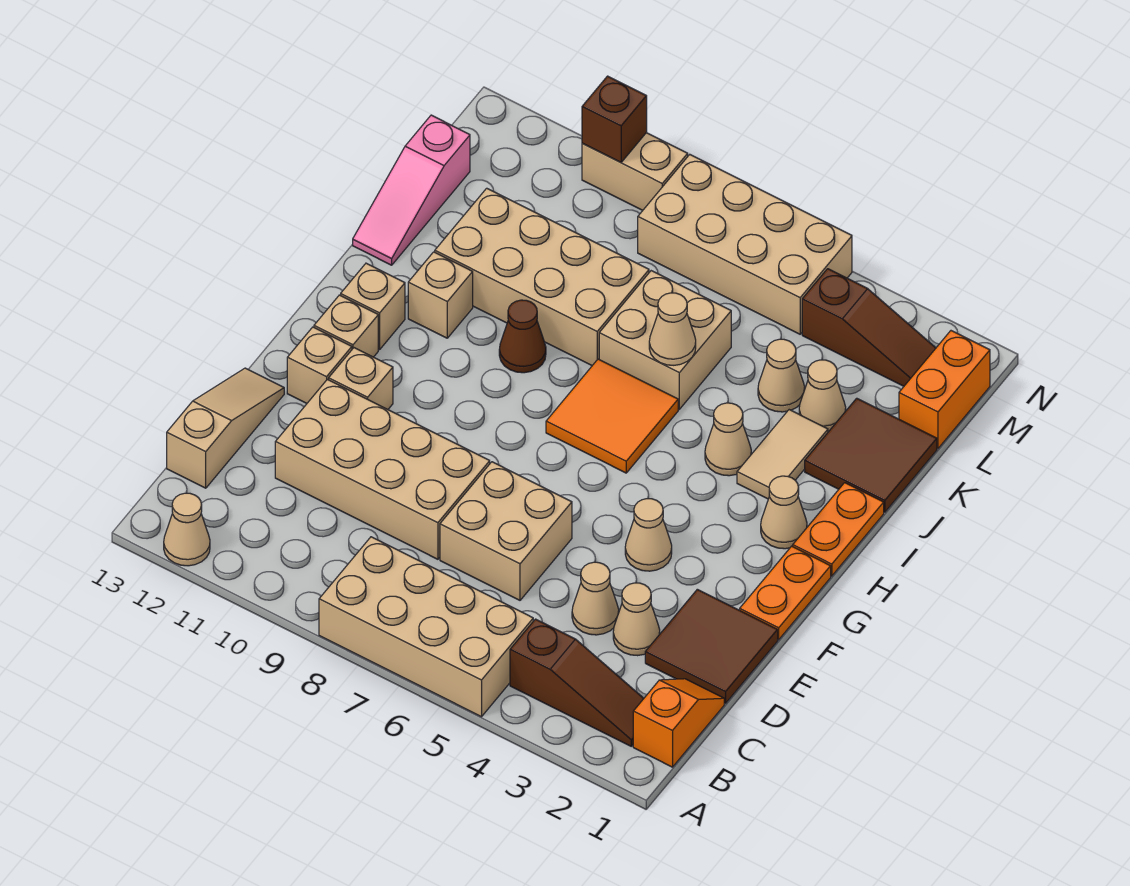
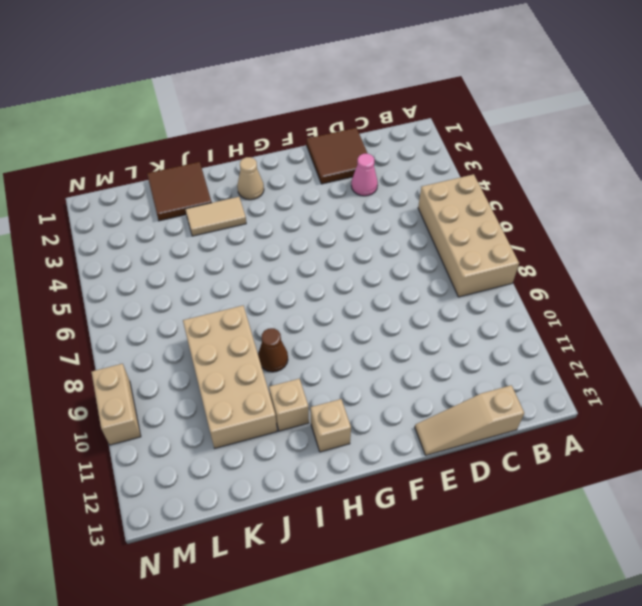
pink cone D3 level 1 -> tan cone D3 level 1
none -> tan cone A12 level 1
none -> orange slope B1:C1 level 1 top B
none -> brown slope B2:B4 level 1 top 4
none -> tan cone D4 level 1

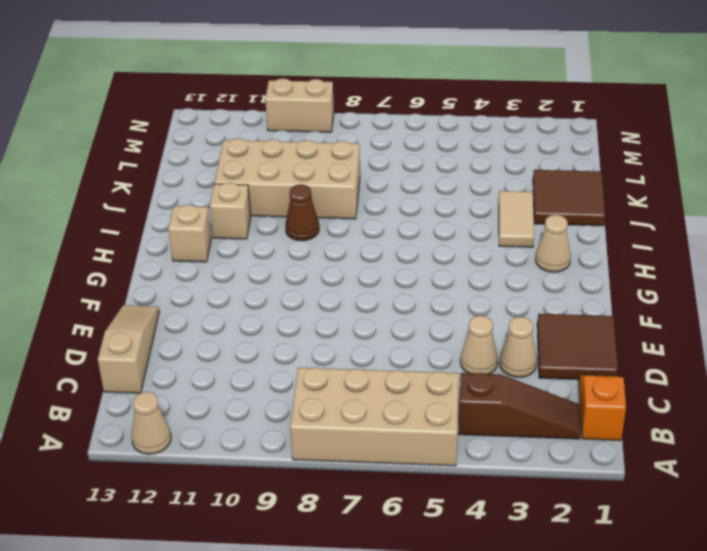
none -> tan brick D6:E7 level 1
none -> tan brick D8:E11 level 1
none -> orange plate F1:G1 level 1
none -> tan cone F4 level 1

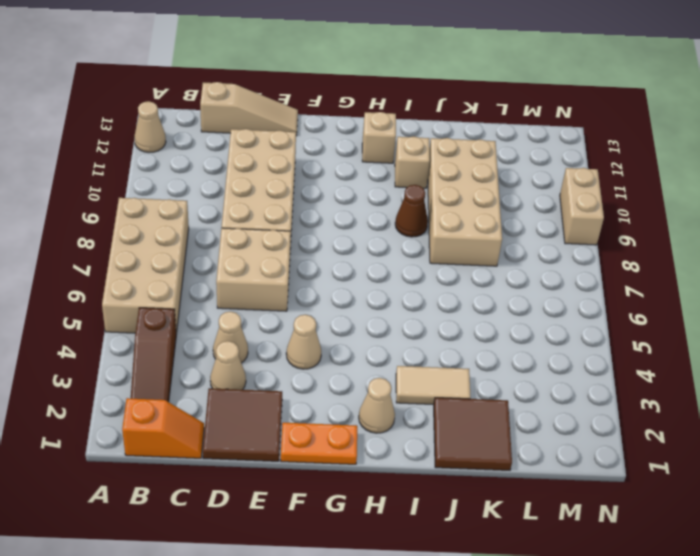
none -> tan brick F11 level 1
none -> tan brick F12 level 1
none -> tan brick G12 level 1
none -> orange plate H1:I1 level 1

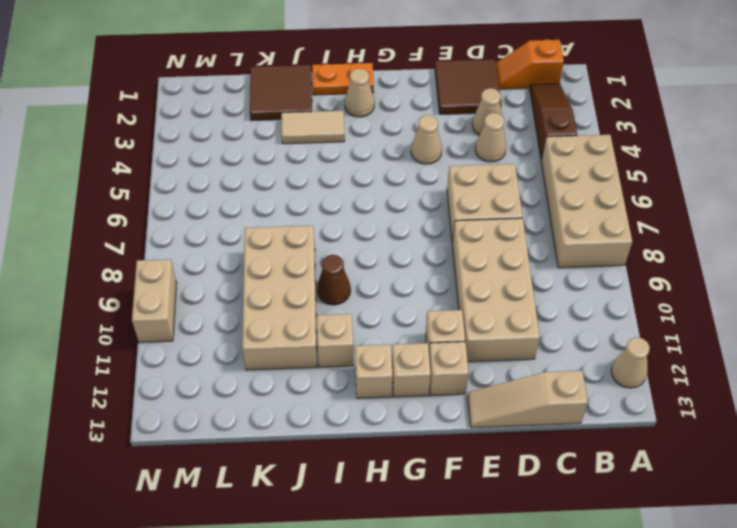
none -> orange plate F1:G1 level 1
none -> orange tile H6:I7 level 1
none -> tan cone I4 level 1
none -> tan brick J6:K7 level 1

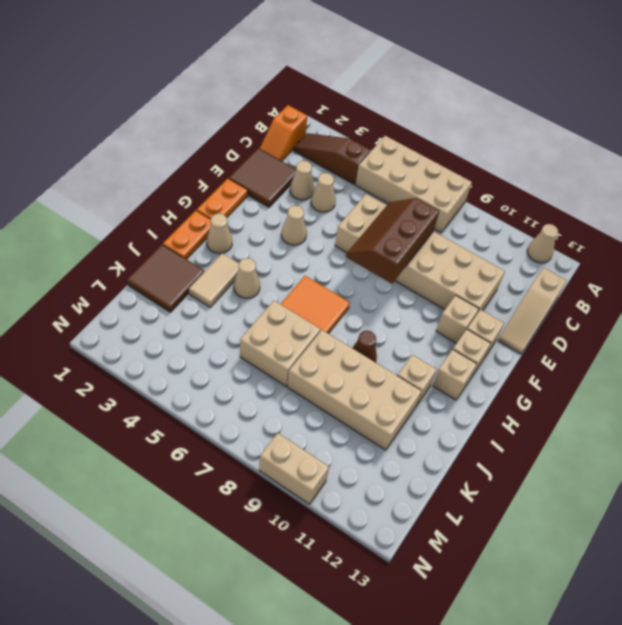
brown slope D7:F8 level 2 top 8 -> none
none -> pink slope J13:L13 level 1 top L
none -> tan cone K3 level 1
none -> tan cone K4 level 1
none -> orange brick L1:M1 level 1

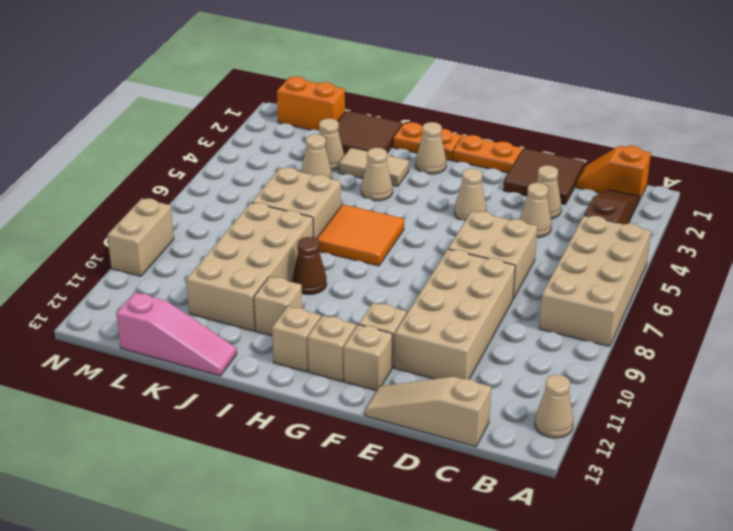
none -> brown slope M2:M4 level 1 top 4
none -> tan brick M5:N8 level 1
none -> tan cone J6 level 2
none -> brown brick N10 level 2

